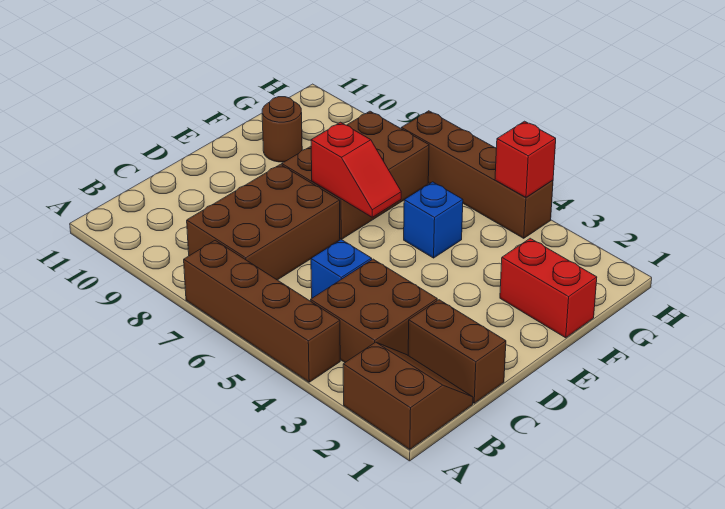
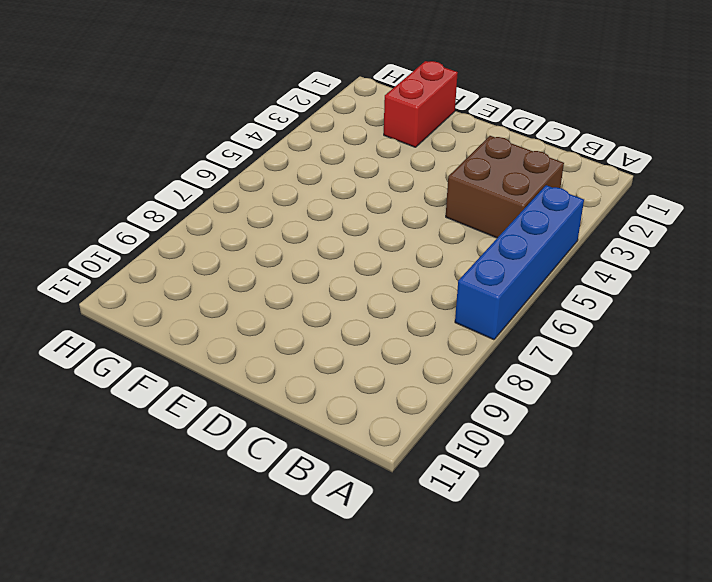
blue brick A4:A7 level 1 -> brown brick A4:A7 level 1
none -> brown slope A1:B2 level 1 top A
none -> brown brick B7:D8 level 1
none -> brown brick C1:C2 level 1

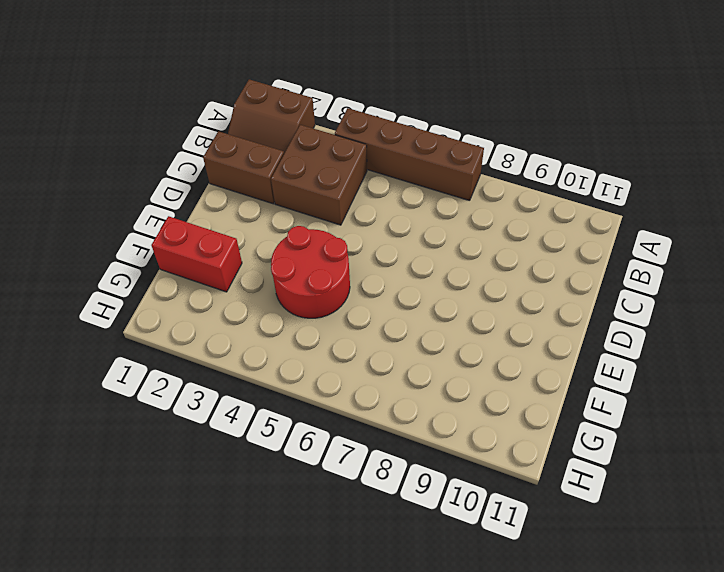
red round brick E4:F5 level 1 -> blue brick F5 level 1
none -> brown brick B7:D8 level 1
none -> blue brick C5 level 1
none -> brown brick E7:G8 level 1

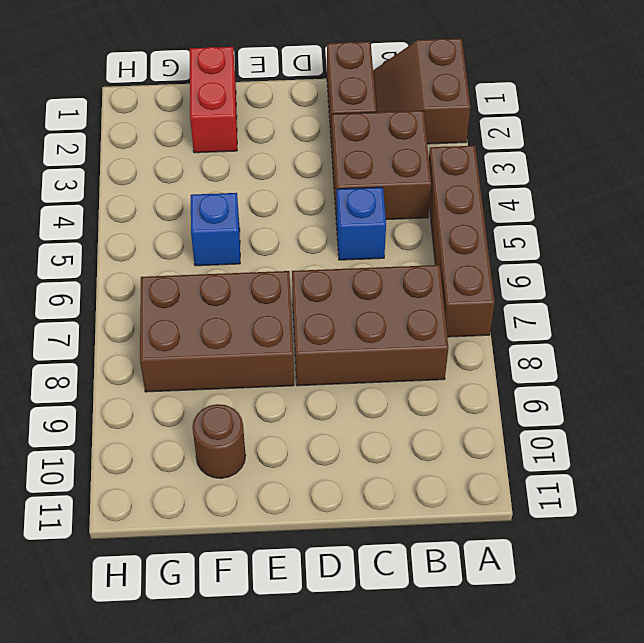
none -> brown brick H4:H7 level 1
none -> red slope E6:E7 level 2 top 7
none -> red brick H4 level 2

